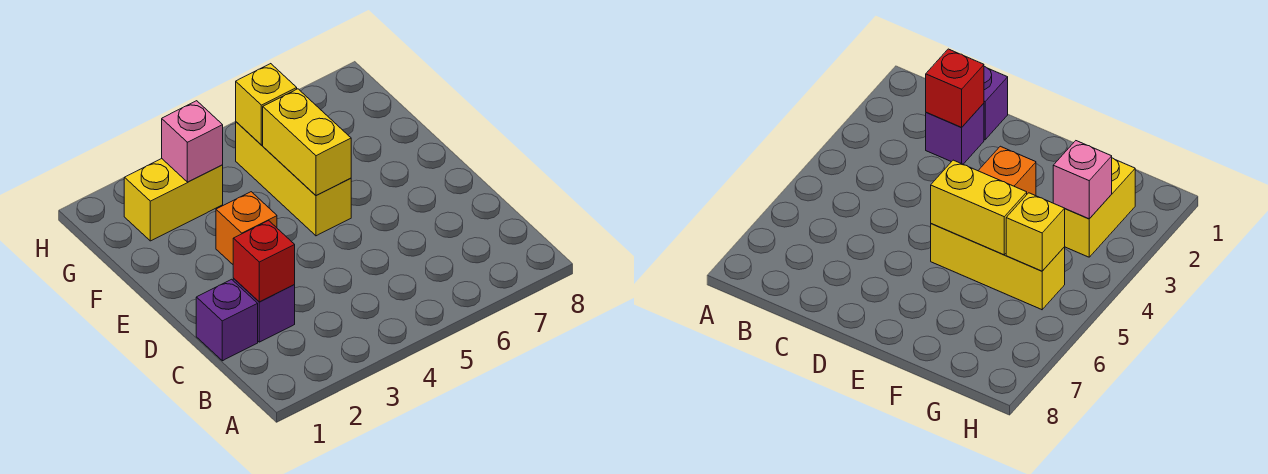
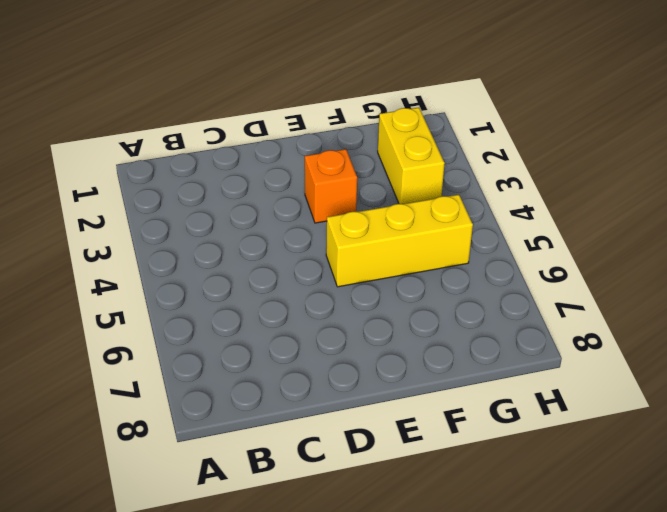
none -> purple brick C1 level 1
none -> purple brick C2 level 1

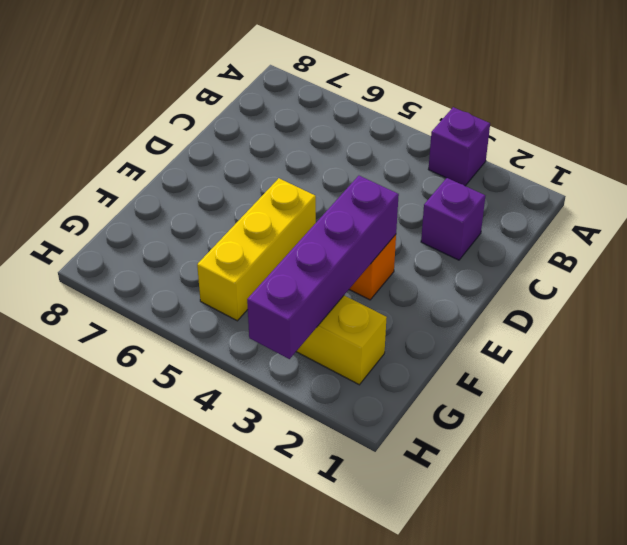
purple brick A3 level 1 -> purple brick C1 level 1
purple brick E3:H3 level 2 -> pink brick G3 level 2
none -> red brick C2 level 2
none -> yellow brick E5:F5 level 2

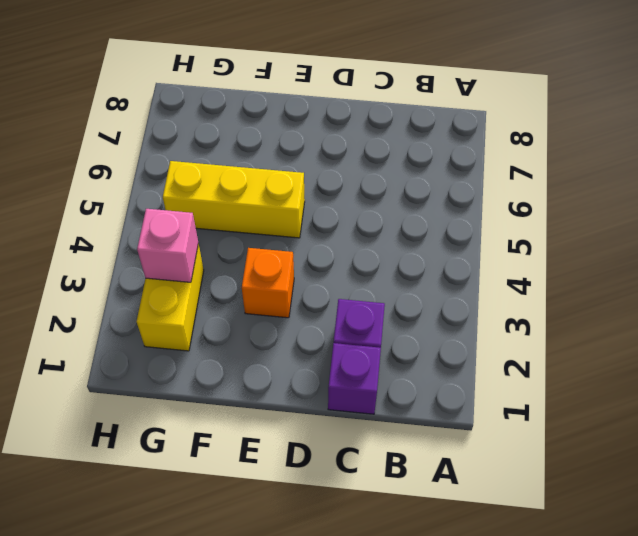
none -> red brick C2 level 2
none -> yellow brick E5:F5 level 2

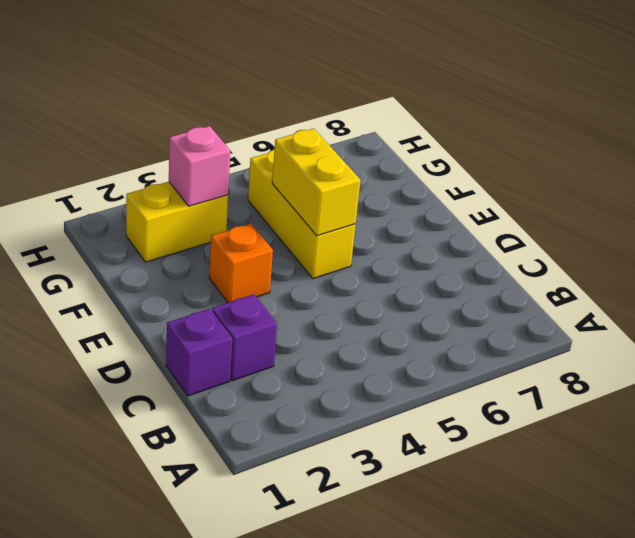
none -> red brick C2 level 2
none -> yellow brick G5 level 2

